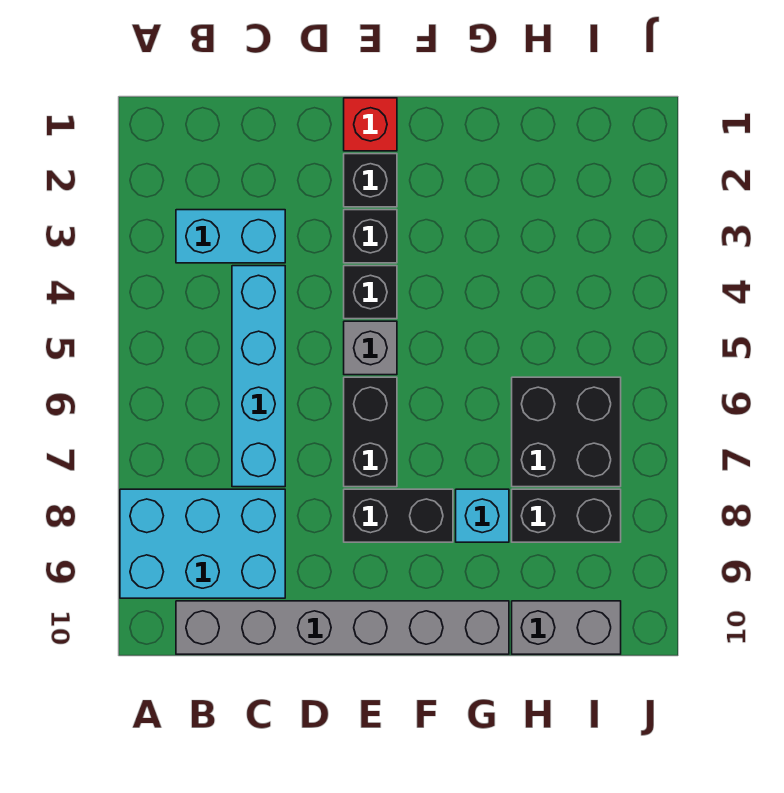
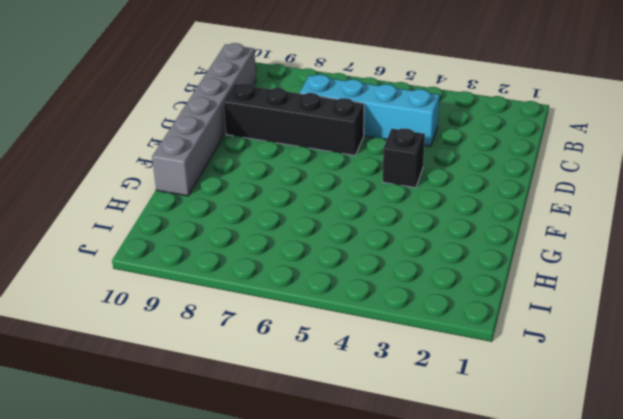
black brick D6:D9 level 1 -> none
none -> cyan brick A8:C9 level 1
none -> cyan brick B3:C3 level 1
none -> red brick E1 level 1

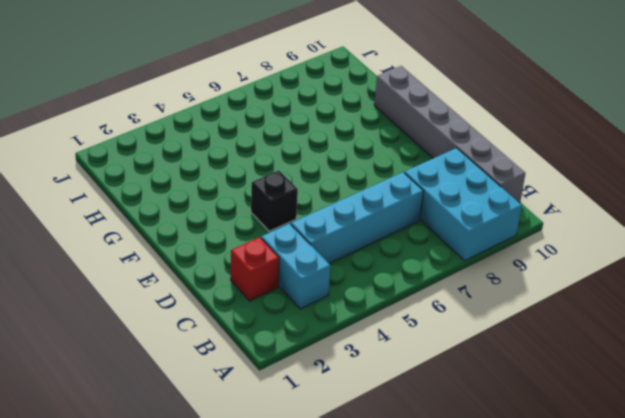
red brick C2 level 1 -> red brick E1 level 1
none -> black brick E2 level 1
none -> black brick E3 level 1
none -> grey brick E5 level 1

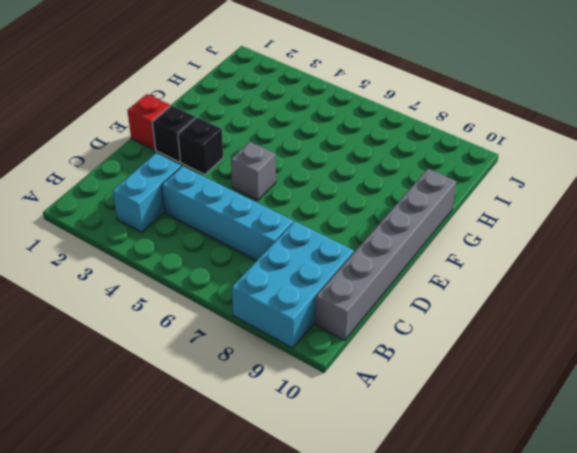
none -> black brick E4 level 1
none -> black brick E6:E7 level 1
none -> black brick E8:F8 level 1

